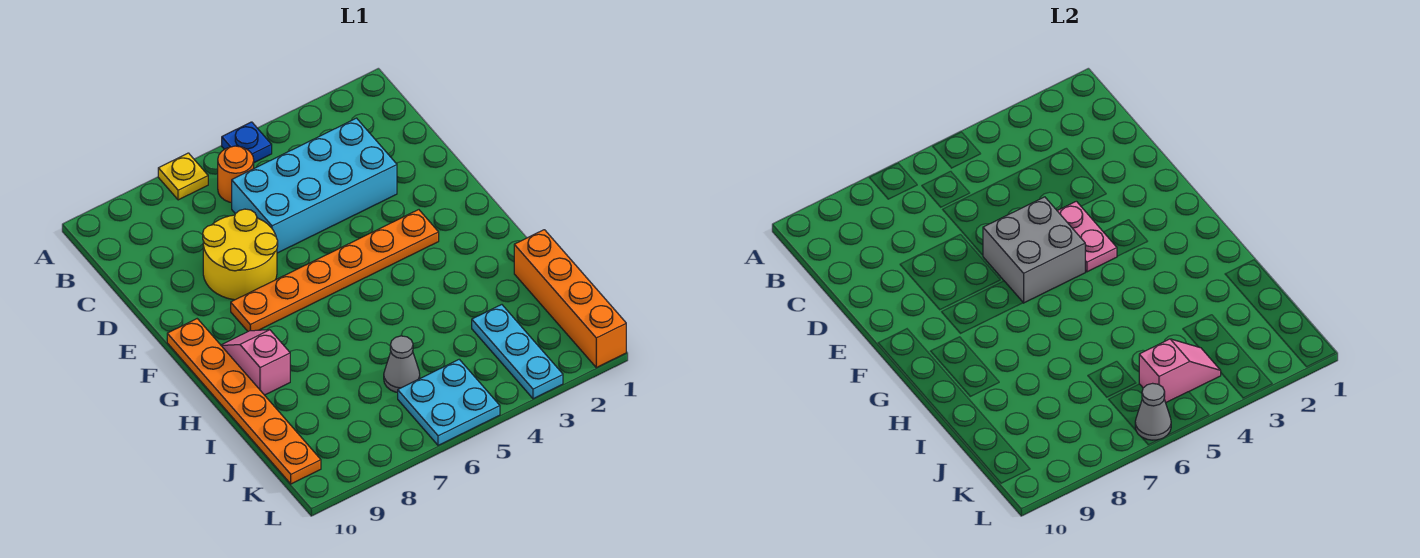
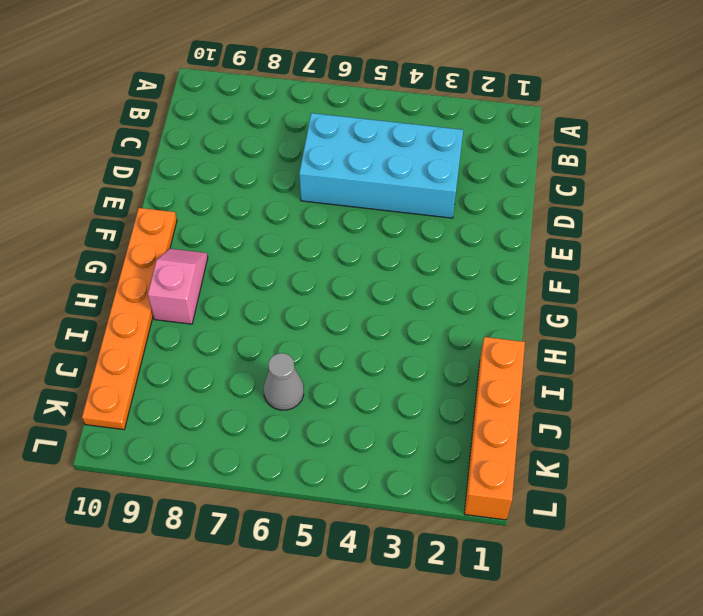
none -> blue plate A5 level 1
none -> yellow plate A7 level 1
none -> orange round brick B6 level 1

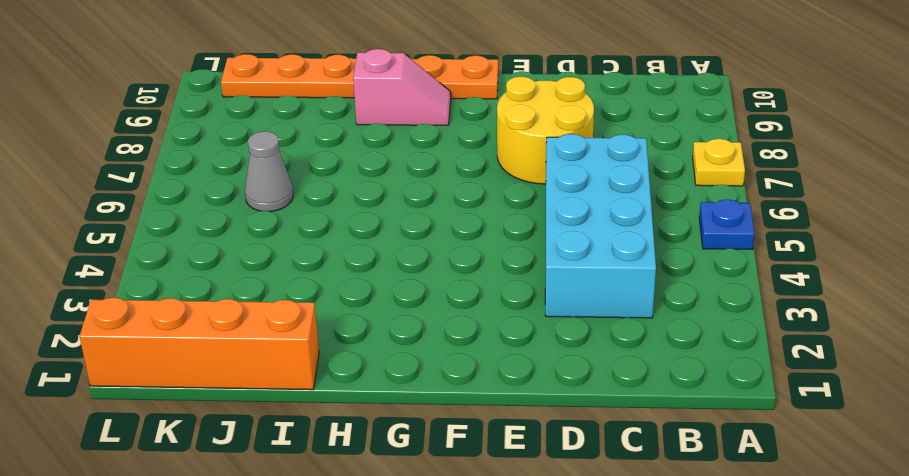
none -> orange round brick B6 level 1
none -> orange plate F3:F8 level 1
none -> cyan plate J3:L3 level 1

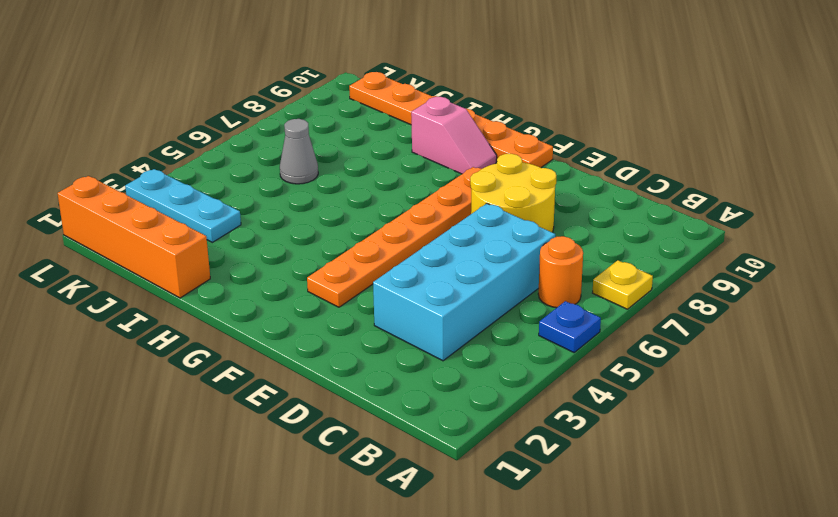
none -> cyan plate K5:L6 level 1
none -> pink plate E4:F4 level 2
none -> grey brick E5:F6 level 2

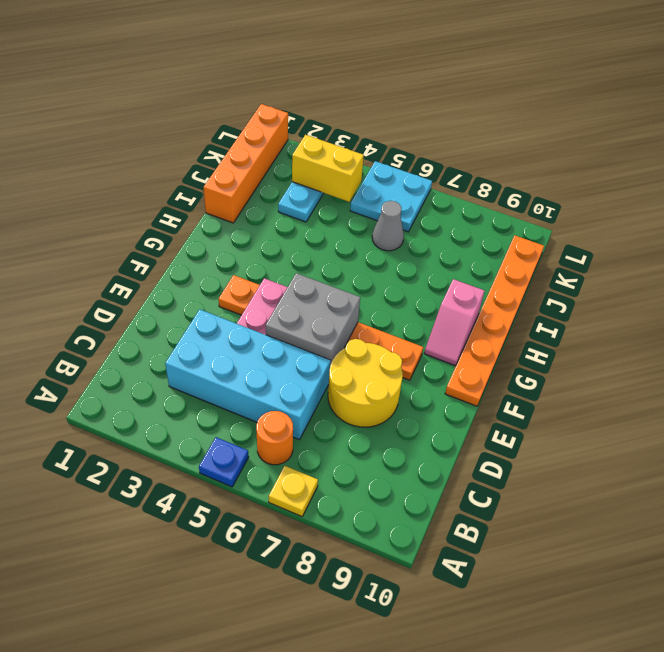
yellow brick K3:K4 level 2 -> pink slope K4:K5 level 2 top 5
none -> grey cone L6 level 2

